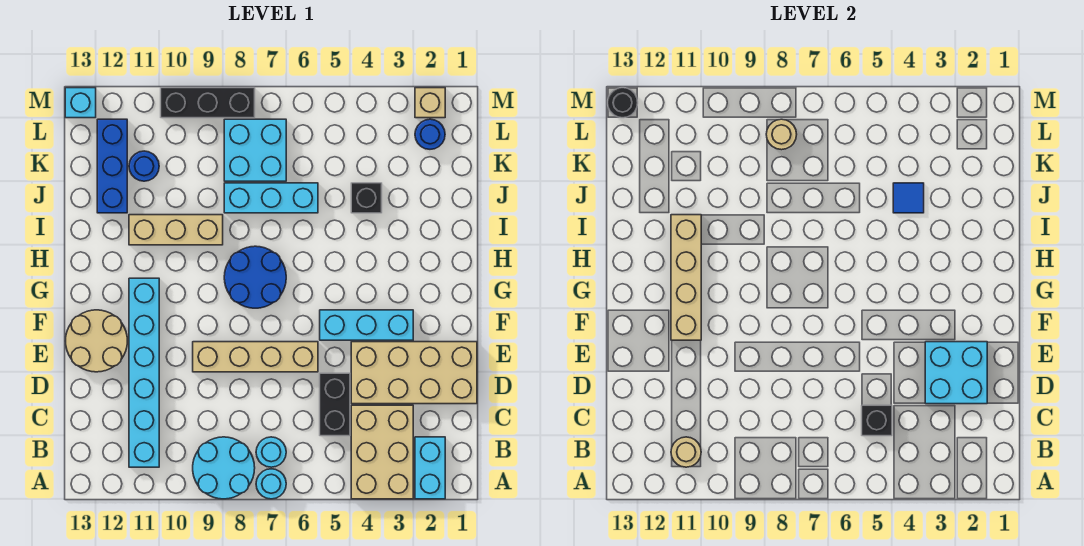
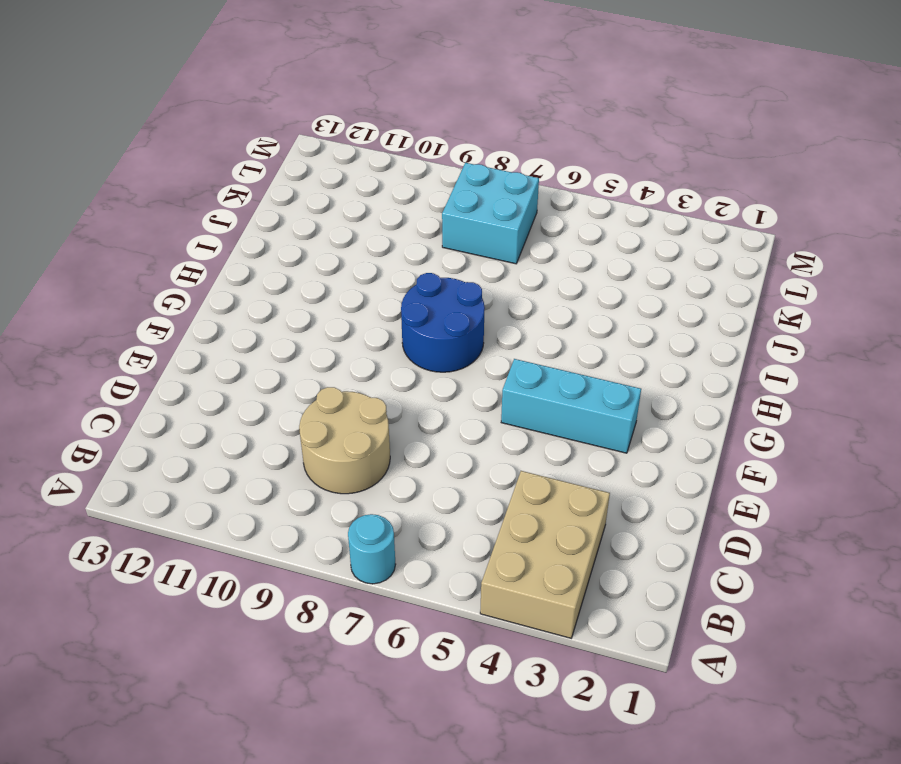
tan round brick C8:D9 level 1 -> tan round brick E12:F13 level 1
none -> cyan brick A2:B2 level 1
none -> cyan round brick A8:B9 level 1
none -> cyan round brick B7 level 1

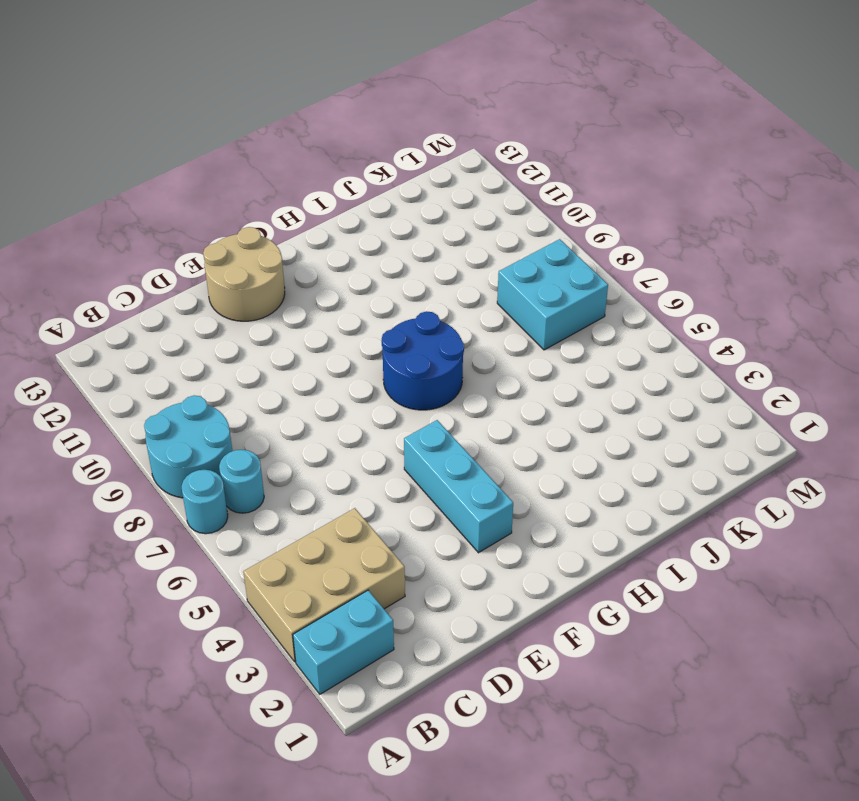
none -> cyan brick B11:G11 level 1
none -> black brick C5:D5 level 1
none -> tan brick D1:E4 level 1

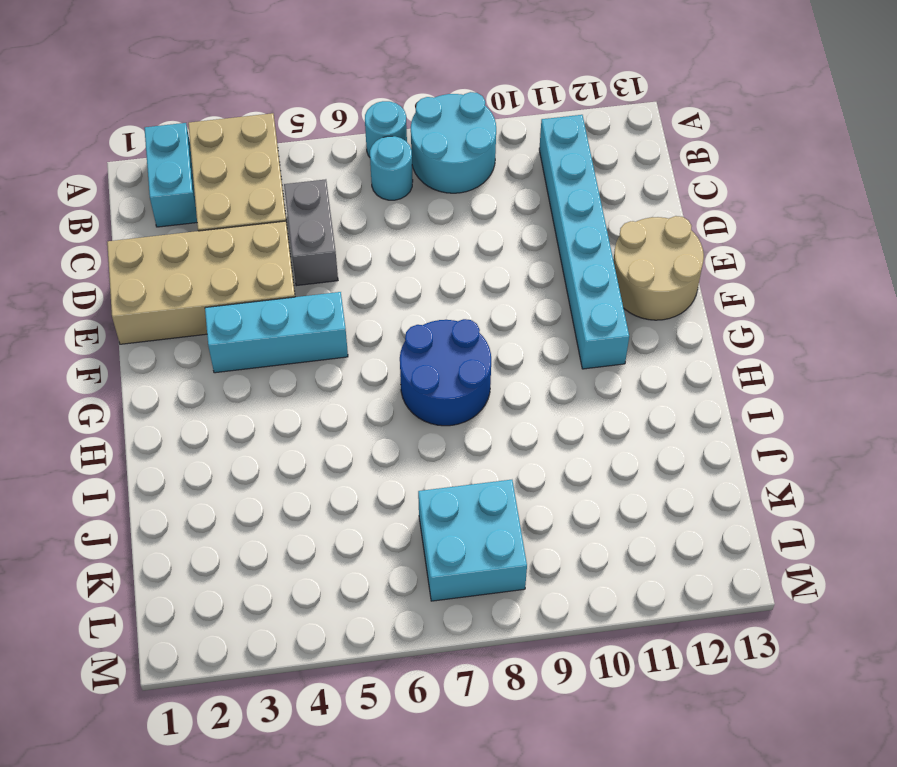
grey brick C5:D5 level 1 -> black brick C5:D5 level 1
none -> tan brick E6:E9 level 1
none -> tan brick I9:I11 level 1
none -> black brick J4 level 1

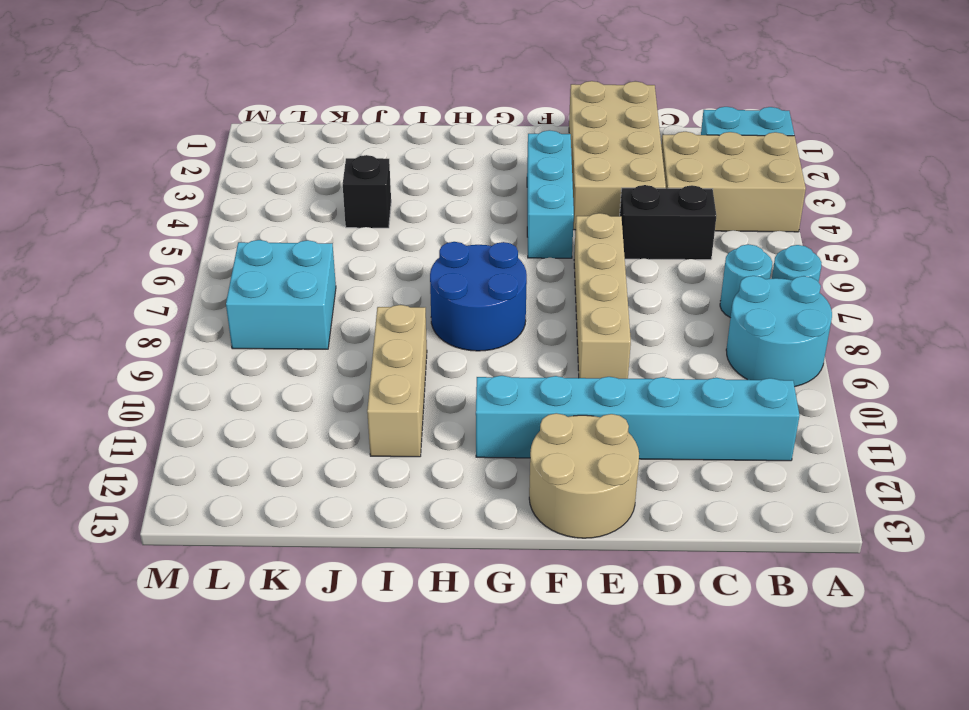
none -> cyan brick J6:J8 level 1
none -> blue brick J12:L12 level 1
none -> blue round brick K11 level 1

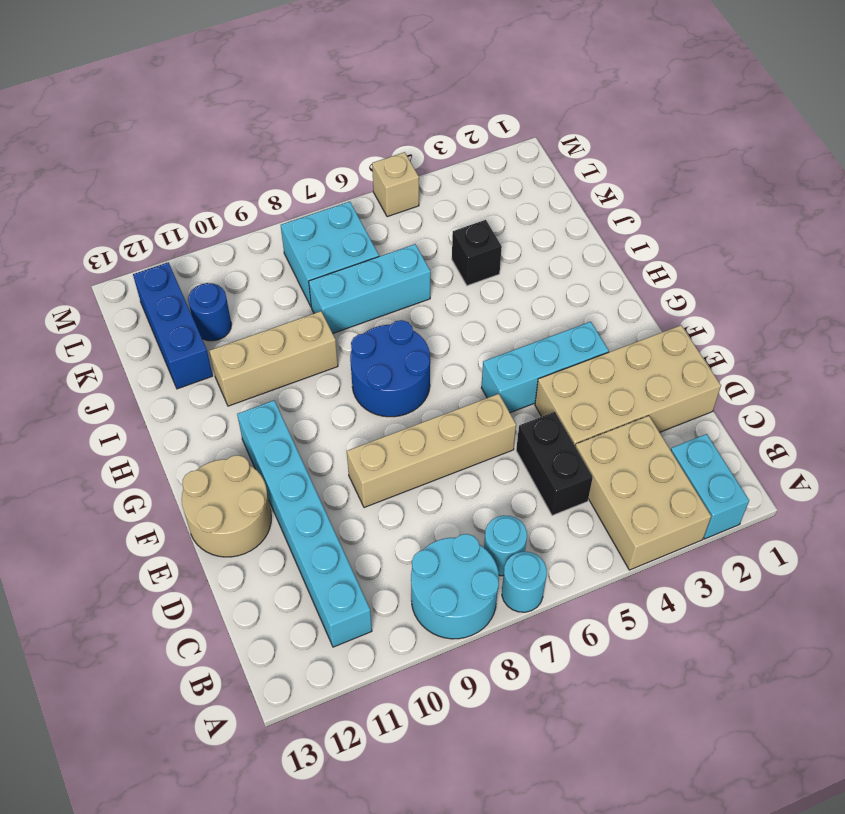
tan brick M5 level 1 -> tan brick M2 level 1
none -> blue round brick L2 level 1
none -> black brick M8:M10 level 1
none -> cyan brick M13 level 1

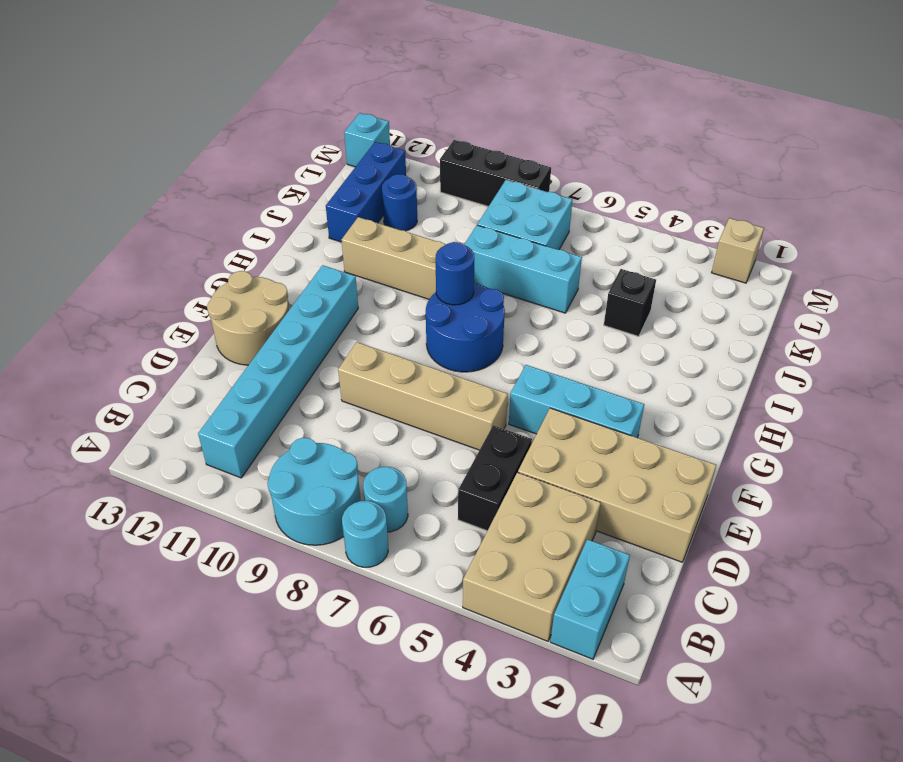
blue round brick H8 level 2 -> blue round brick L2 level 1
none -> tan round brick B11 level 2
none -> black brick C5 level 2
none -> cyan brick D2:E3 level 2

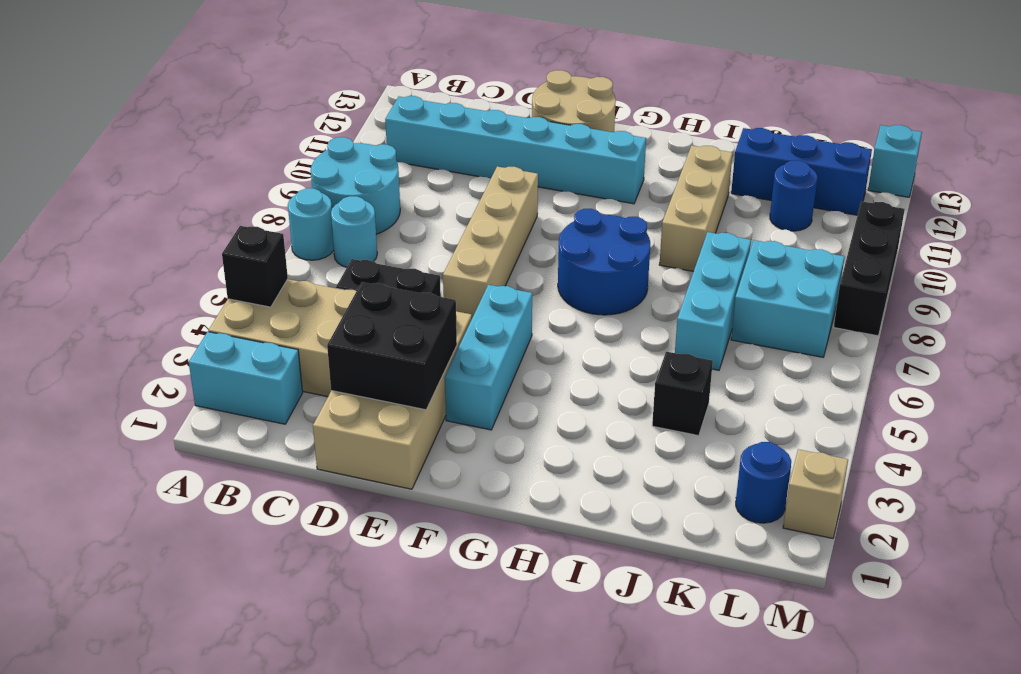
black brick A4 level 2 -> black brick C5 level 2
black brick D2:E3 level 2 -> cyan brick D2:E3 level 2
none -> tan round brick B11 level 2
none -> tan brick F11:I11 level 2
none -> blue tile J4 level 2

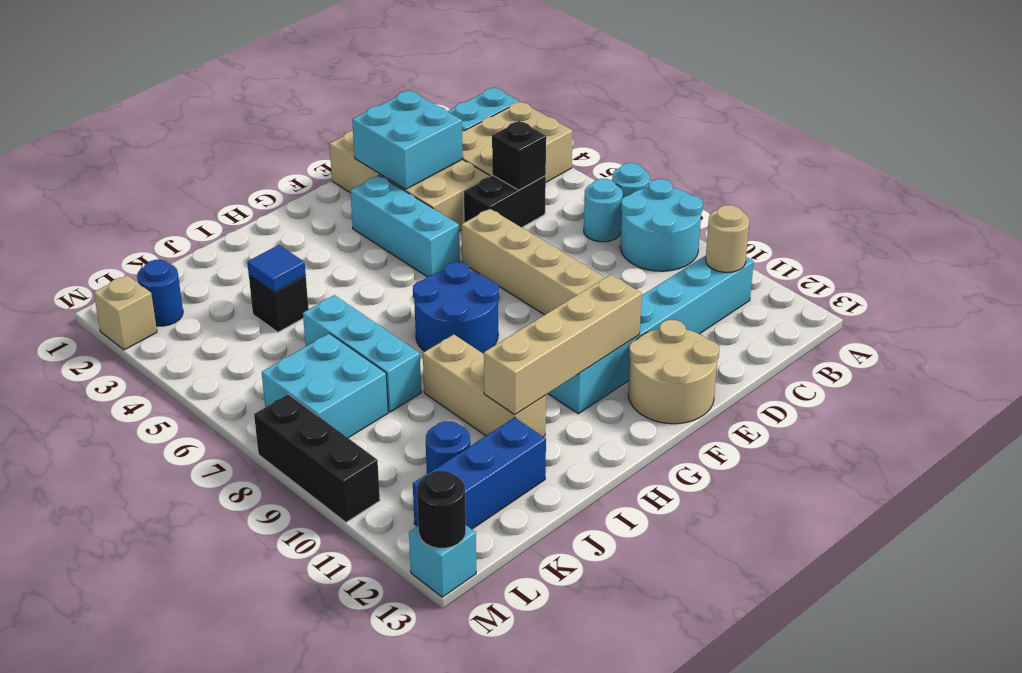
none -> tan round brick L8 level 2

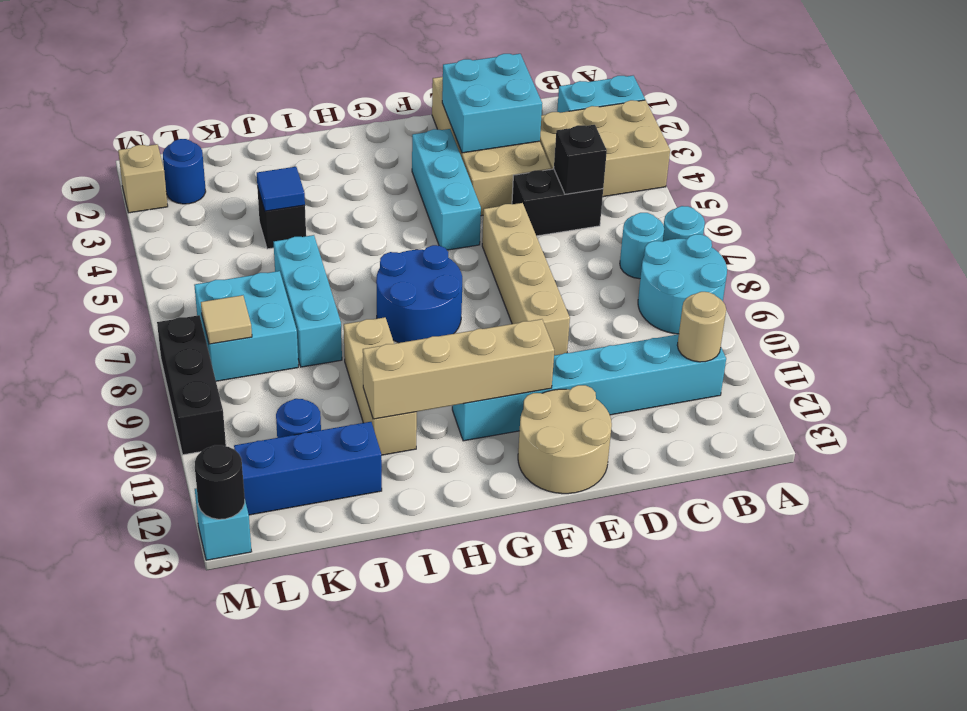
tan tile L8 level 2 -> tan round brick L8 level 2

